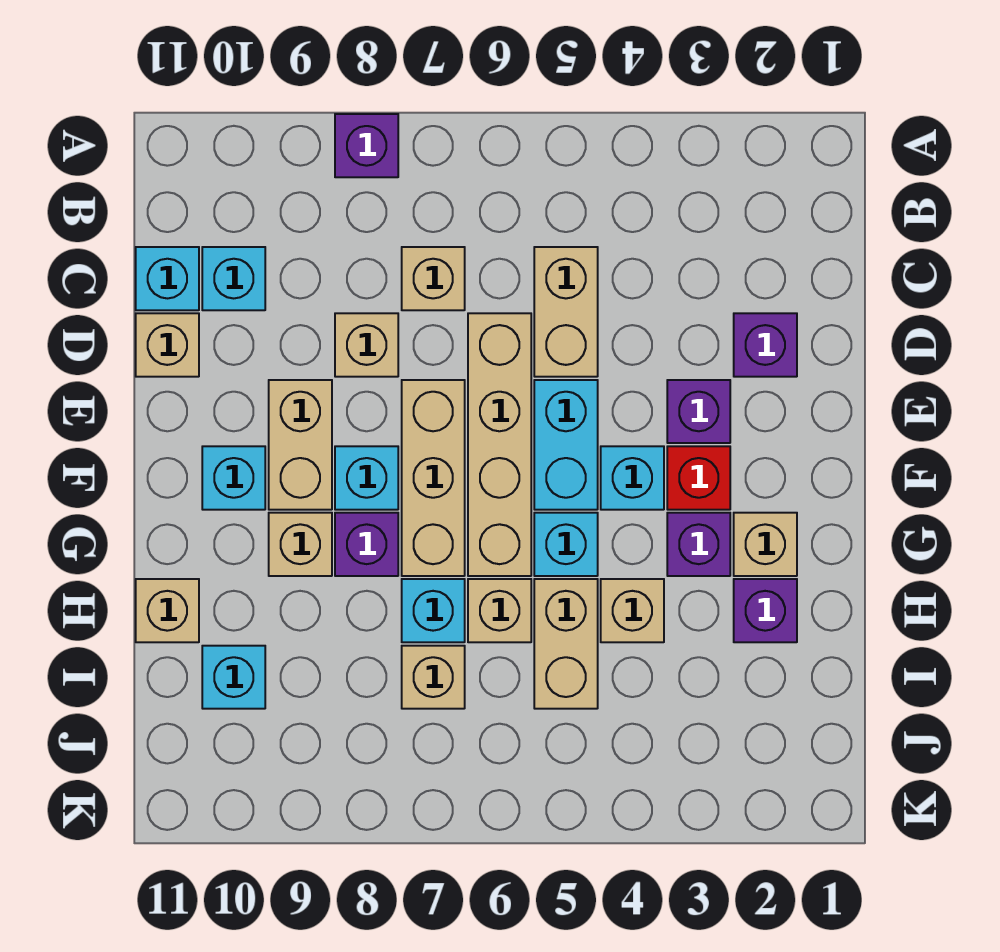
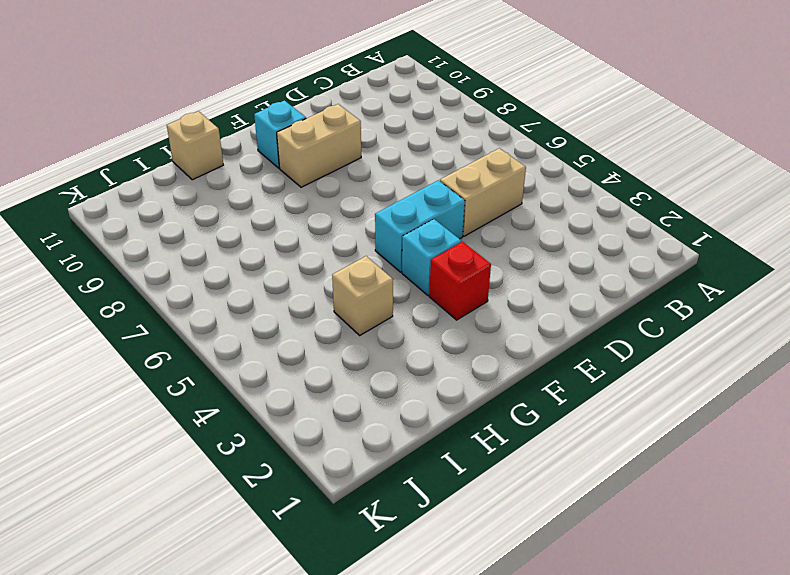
none -> purple brick A8 level 1
none -> tan brick C7 level 1
none -> cyan brick C10 level 1
none -> cyan brick C11 level 1

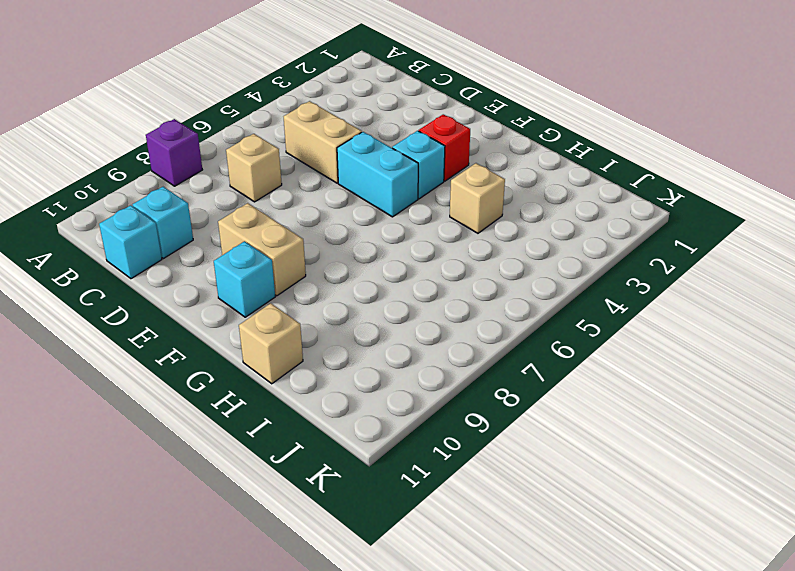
none -> purple brick D2 level 1
none -> tan brick D6:G6 level 1
none -> tan brick D8 level 1
none -> tan brick D11 level 1

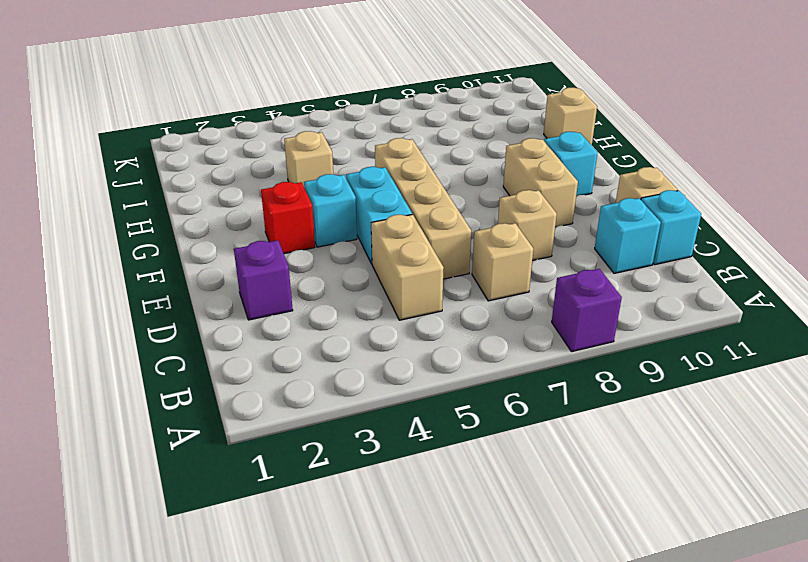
none -> purple brick E3 level 1
none -> tan brick E7:G7 level 1
none -> cyan brick F8 level 1
none -> tan brick G2 level 1

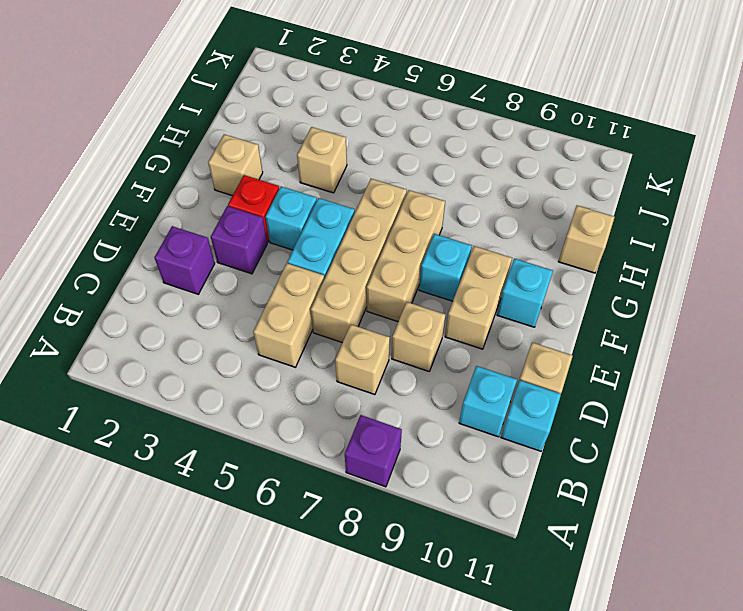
none -> purple brick G3 level 1
none -> cyan brick G5 level 1
none -> purple brick G8 level 1
none -> tan brick G9 level 1

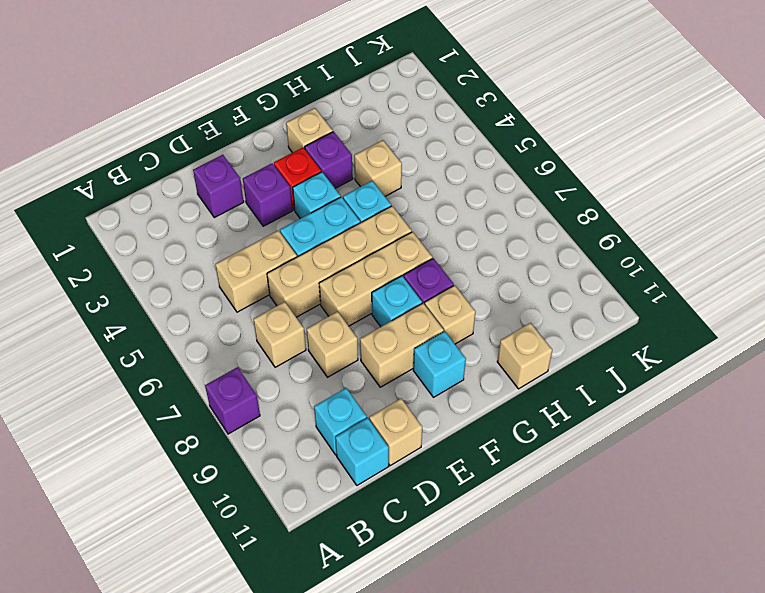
none -> purple brick H2 level 1
none -> tan brick H5:I5 level 1
none -> tan brick H6 level 1
none -> cyan brick H7 level 1

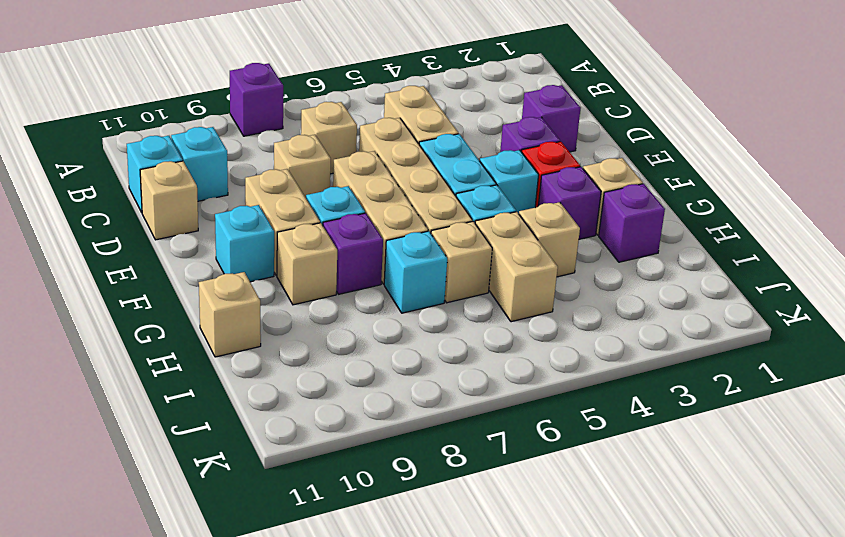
none -> tan brick I7 level 1
none -> cyan brick I10 level 1

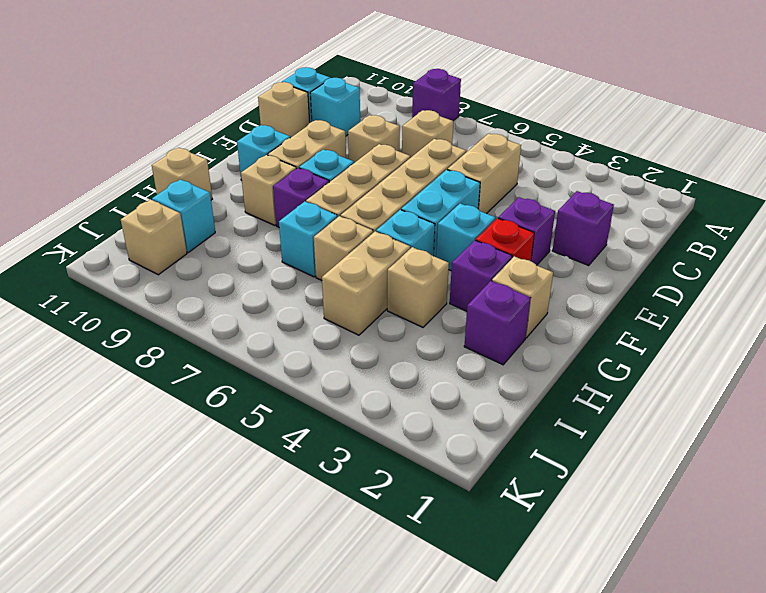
tan brick J10 level 1 -> tan brick I7 level 1

